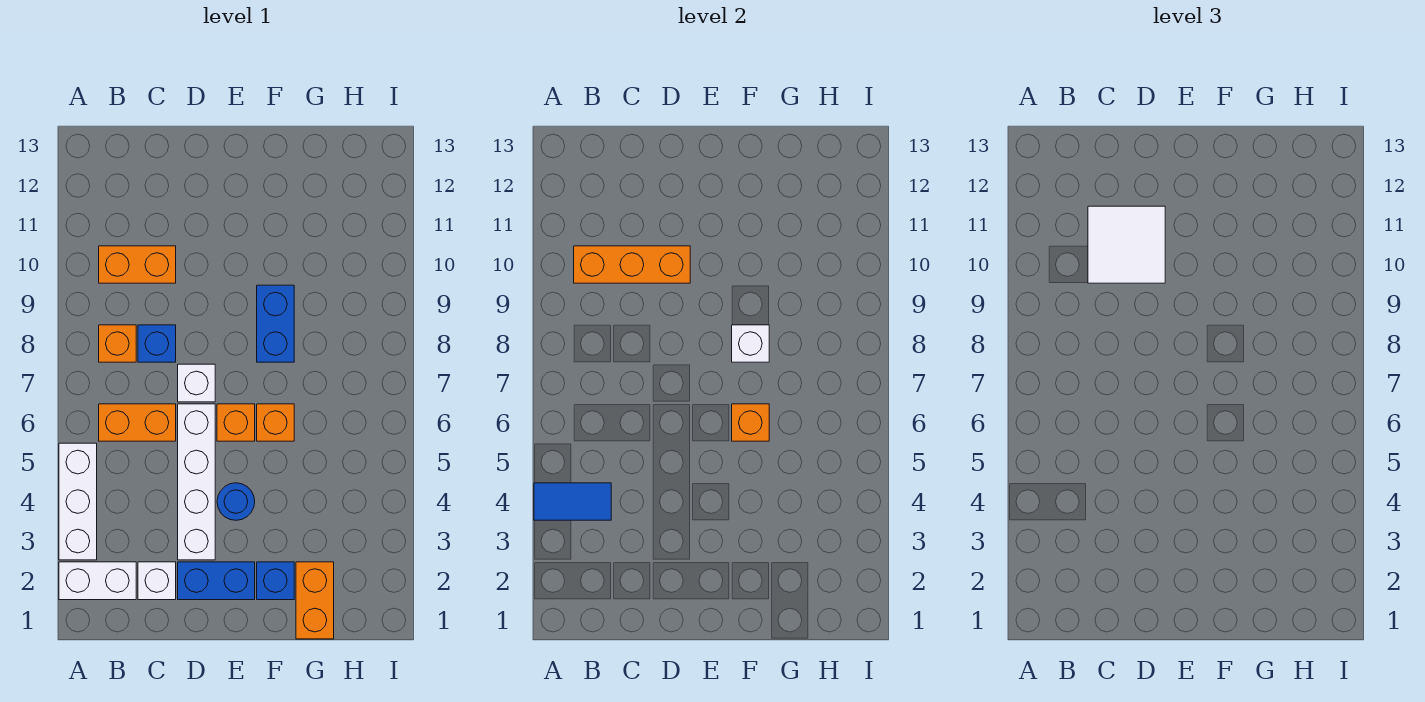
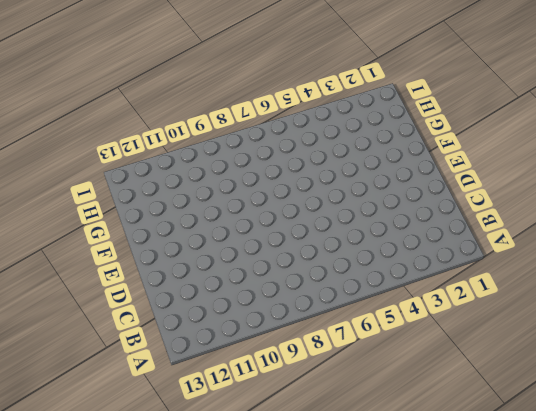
none -> white brick A2:B2 level 1
none -> white brick A3:A5 level 1
none -> orange brick B6:C6 level 1

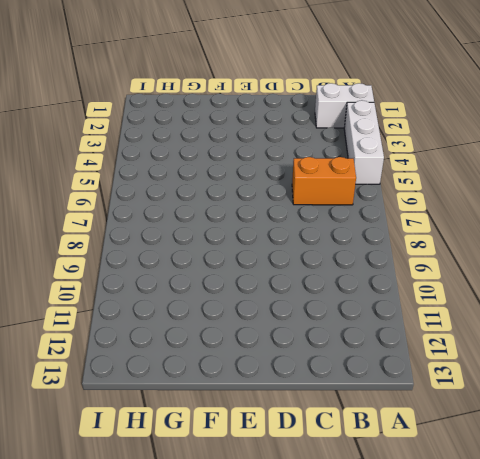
none -> orange brick B8 level 1
none -> orange brick B10:C10 level 1
none -> white brick C2 level 1

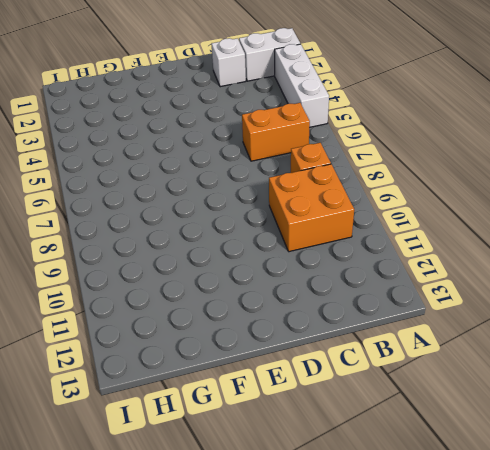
orange brick B9:C10 level 1 -> orange brick B10:C10 level 1
none -> blue brick C8 level 1
none -> blue brick D2:E2 level 1
none -> white brick D3:D6 level 1

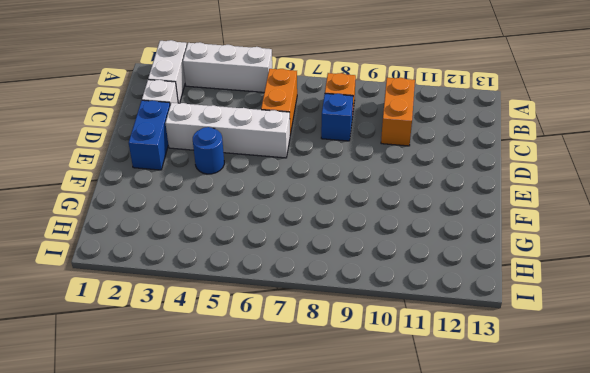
none -> white brick D7 level 1
none -> orange brick E6 level 1
none -> blue brick F2 level 1

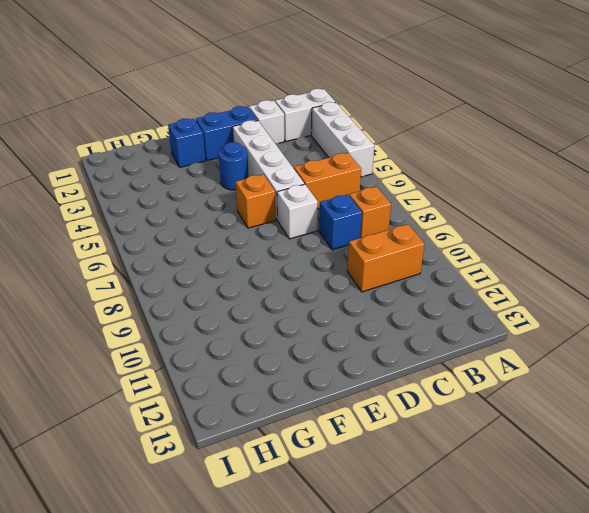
none -> orange brick F6 level 1
none -> blue brick F8:F9 level 1
none -> orange brick G1:G2 level 1

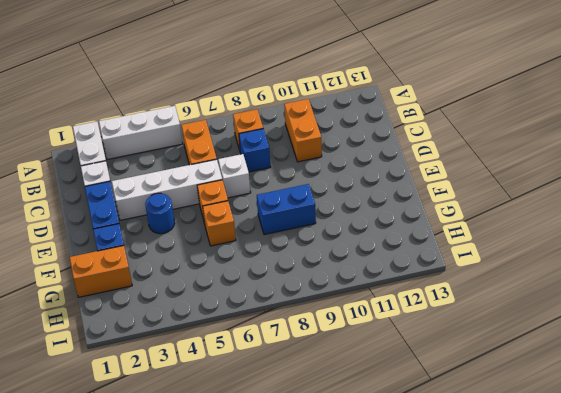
none -> blue tile A4:B4 level 2
none -> orange brick B10:D10 level 2
none -> orange brick F6 level 2

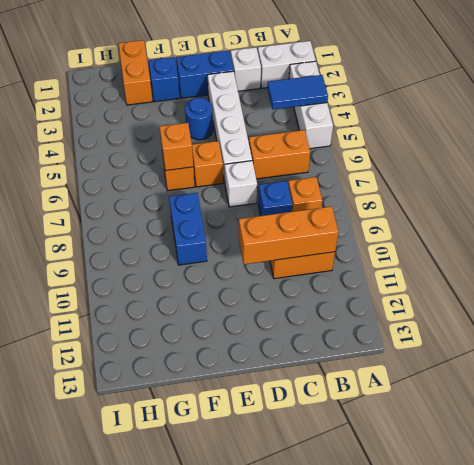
none -> white brick F8 level 2
none -> white tile C10:D11 level 3

